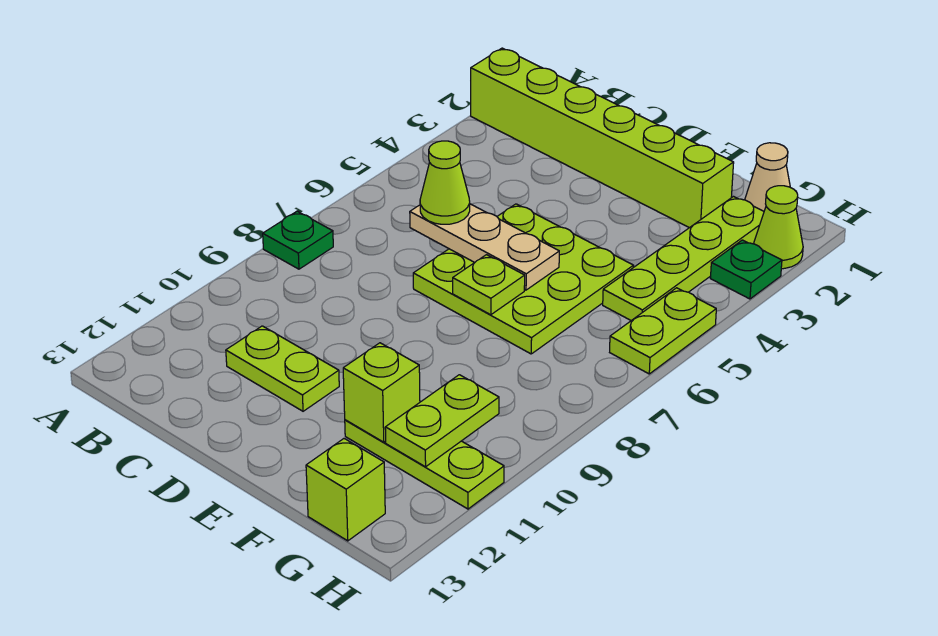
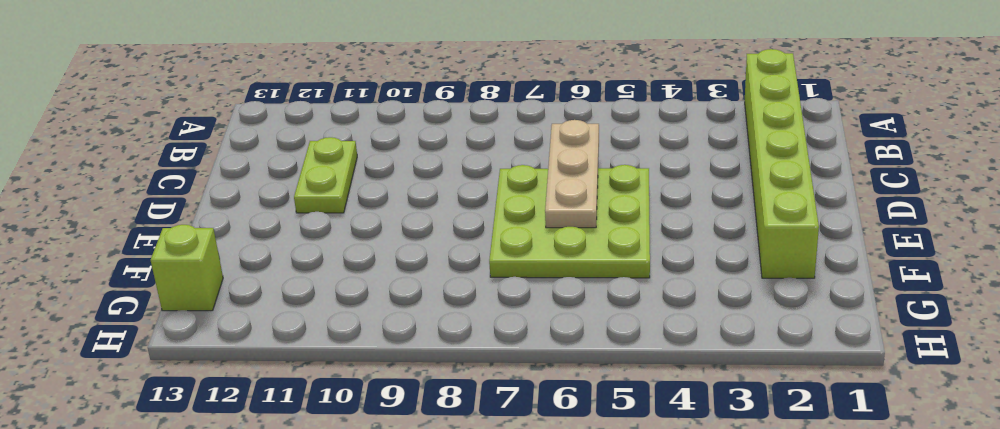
none -> green plate A8 level 1
none -> lime plate F11:H11 level 1
none -> tan cone G1 level 1

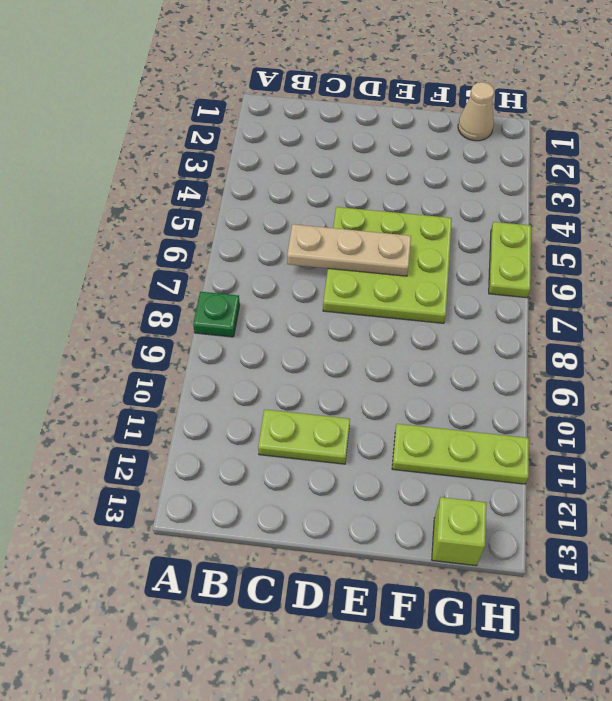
none -> lime brick A2:F2 level 1
none -> lime plate G2:G5 level 1
none -> lime cone H2 level 1

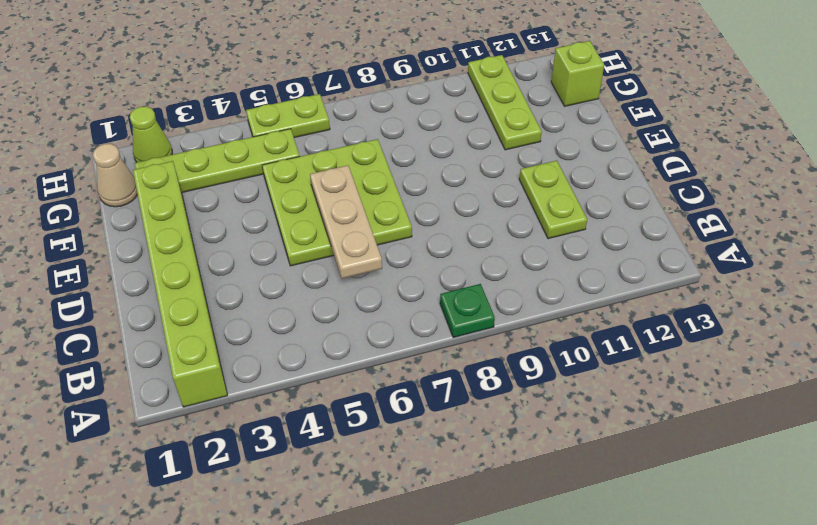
none -> green plate H3 level 1
none -> lime plate E7 level 2
none -> lime brick F11 level 2

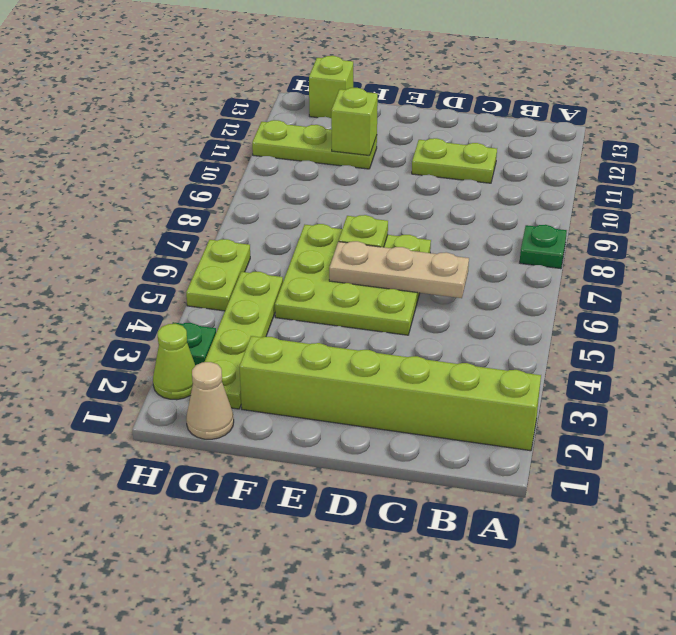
none -> lime plate G10:G11 level 2
none -> lime cone C6 level 3

